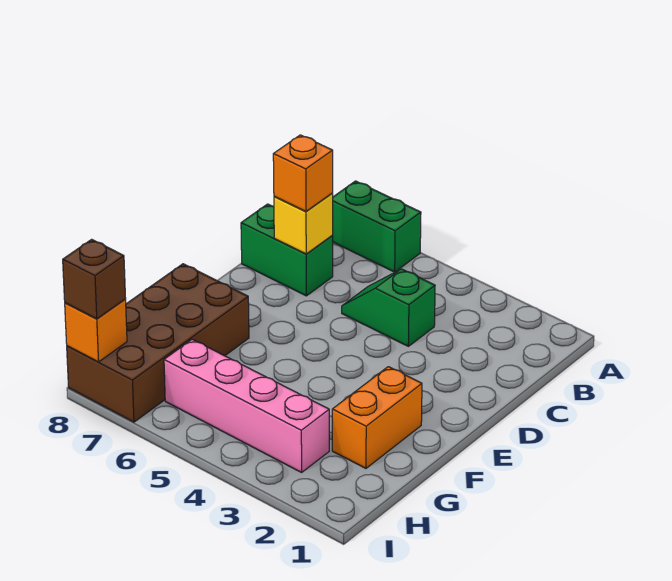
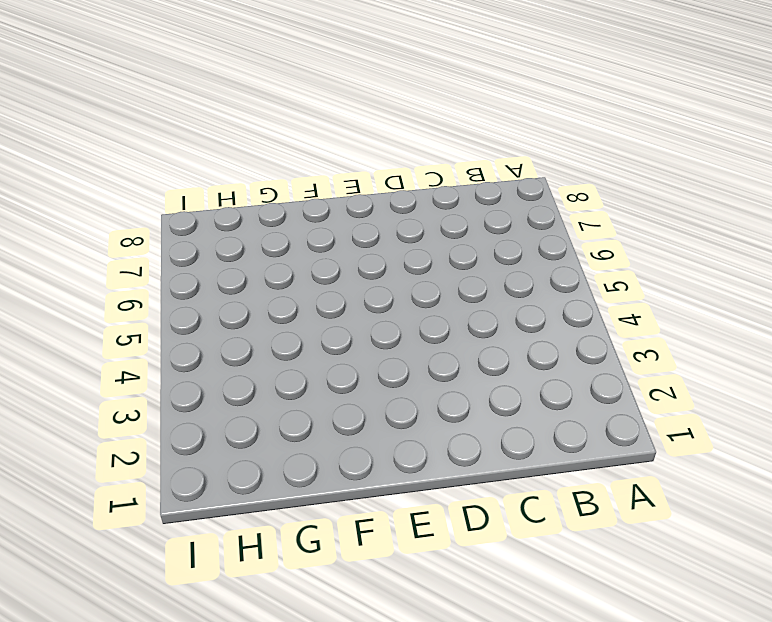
none -> green brick A6:A7 level 1
none -> green slope C4:C5 level 1 top 4

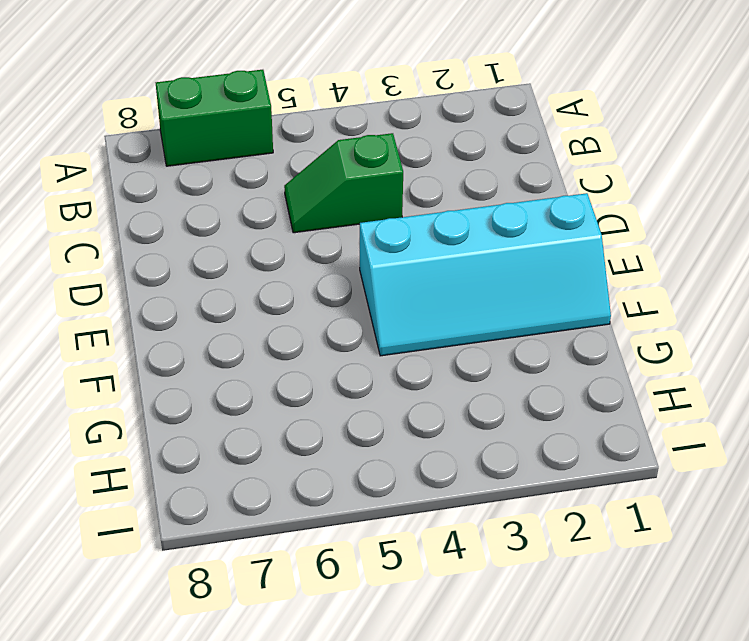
cyan slope E1:F4 level 1 top E -> orange brick F2:G2 level 1
none -> green brick C7:C8 level 1
none -> brown brick F7:I8 level 1

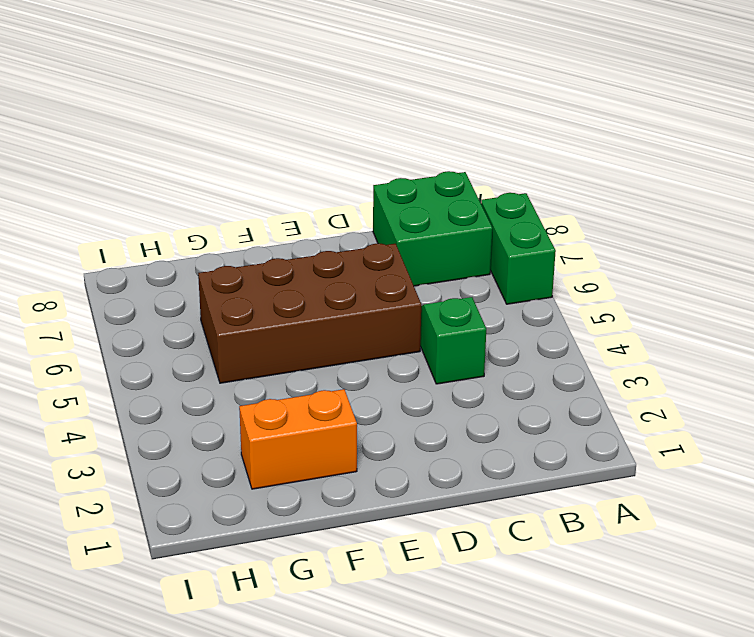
green brick B7:C8 level 1 -> green brick C7:C8 level 1
brown brick D5:G6 level 1 -> brown brick F7:I8 level 1
none -> pink brick H3:H6 level 1
none -> yellow brick C7 level 2

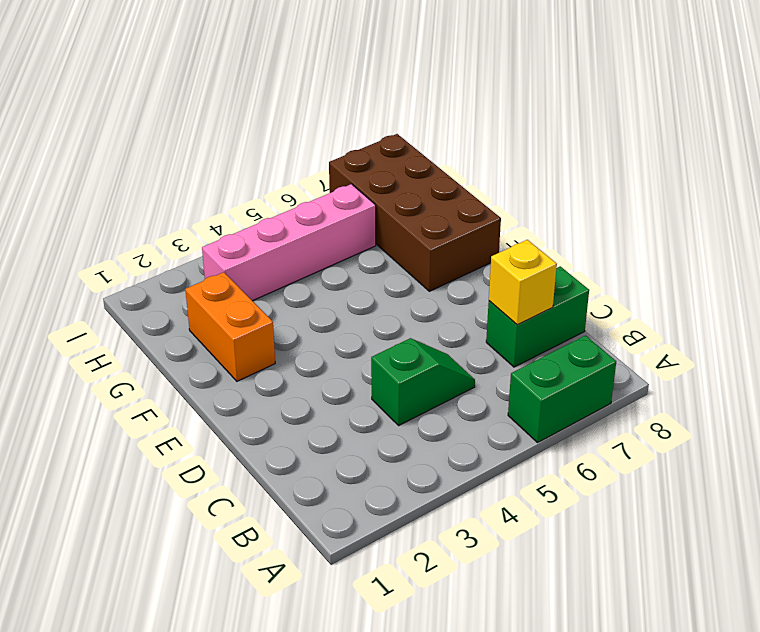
none -> orange brick I8 level 2
none -> orange brick C7 level 3

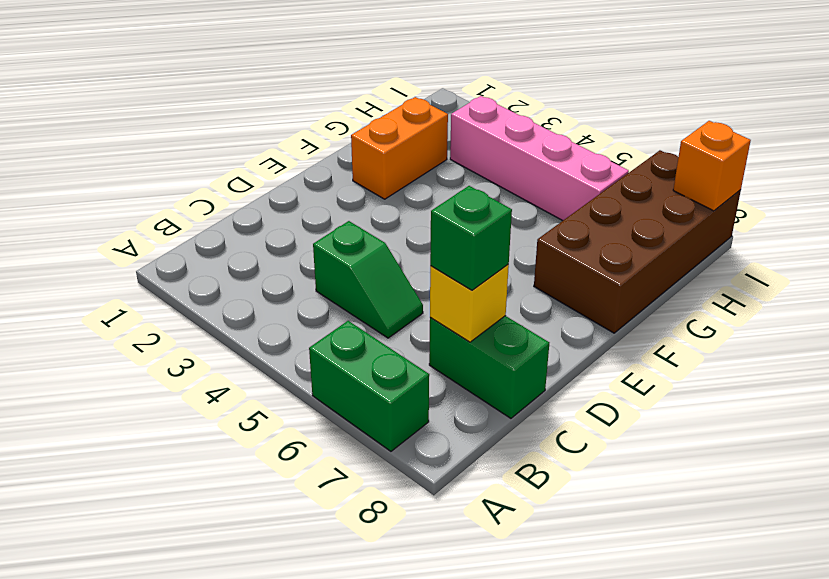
green brick C7 level 3 -> orange brick C7 level 3
none -> brown brick I8 level 3

